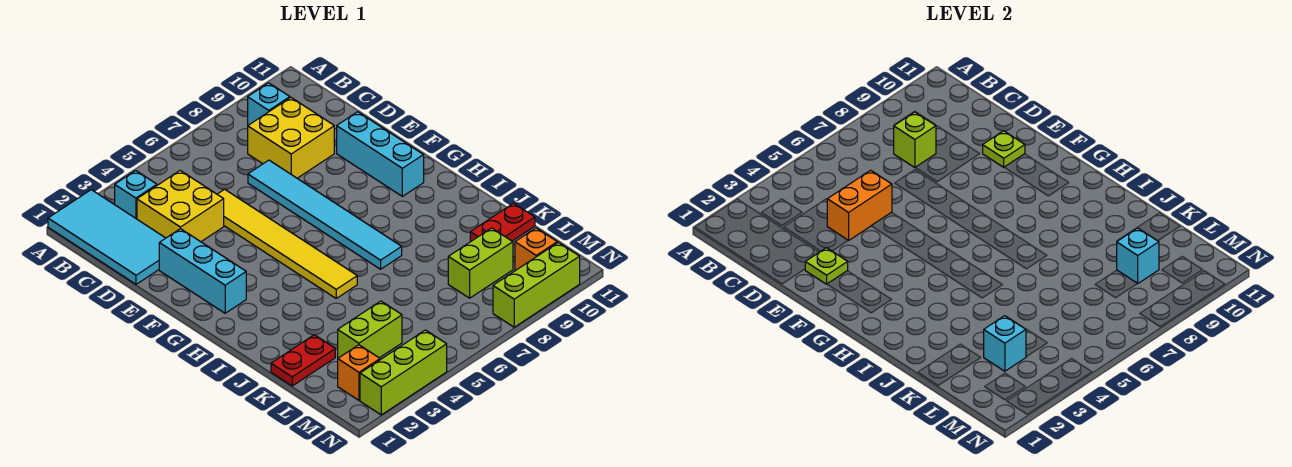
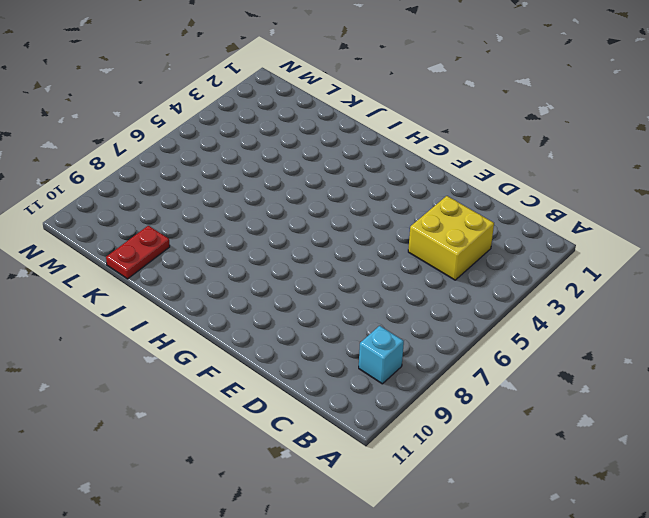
none -> cyan tile A1:D2 level 1
none -> cyan brick B3 level 1
none -> yellow brick C8:D9 level 1

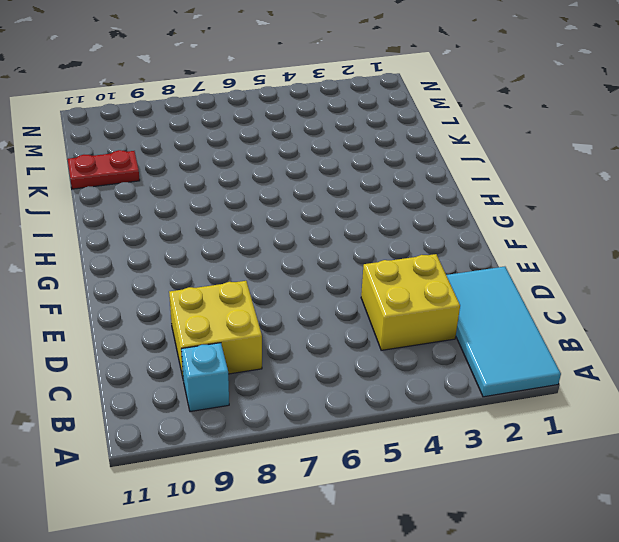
none -> cyan brick B3 level 1
none -> yellow tile D5:I5 level 1
none -> cyan tile D7:I7 level 1

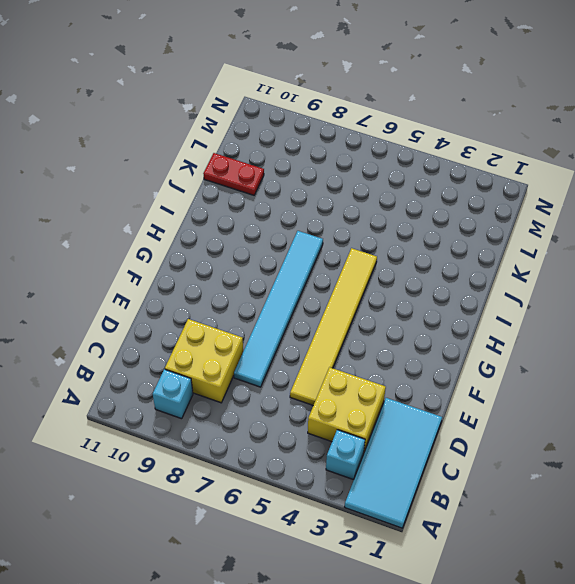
none -> cyan brick E2:G2 level 1
none -> cyan brick E10:G10 level 1
none -> red plate K1:K2 level 1

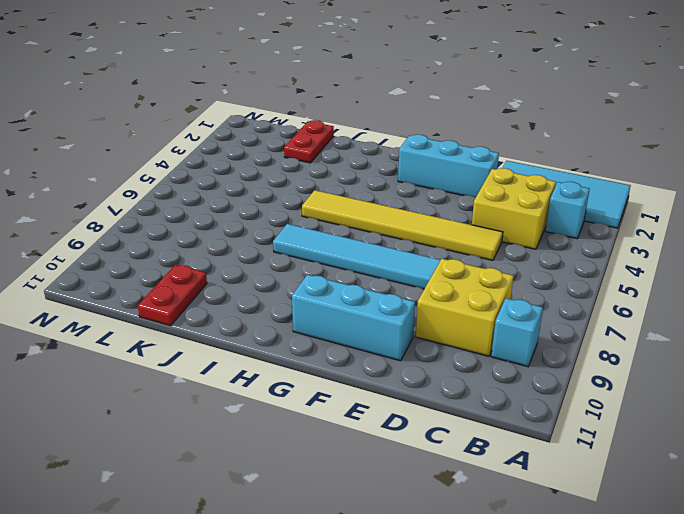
none -> lime brick L3:L4 level 1
none -> lime brick L8:L9 level 1
none -> orange brick M2 level 1

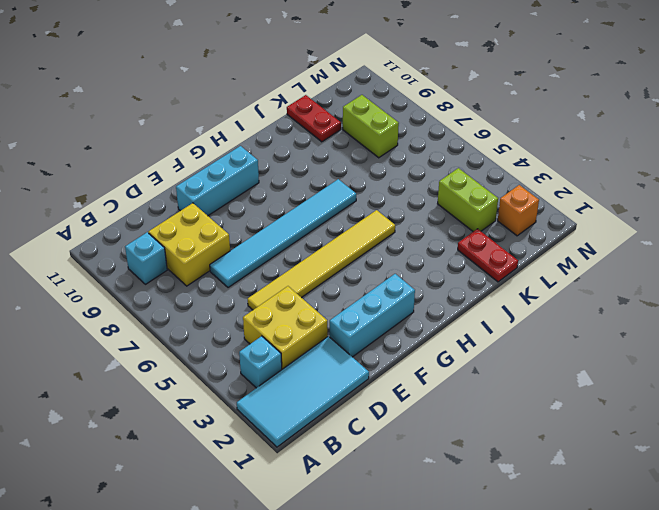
none -> orange brick M10 level 1
none -> lime brick N2:N4 level 1
none -> lime brick N8:N10 level 1

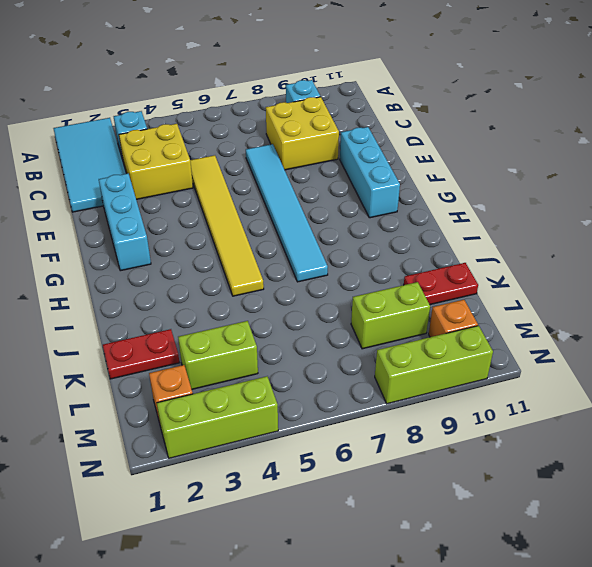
none -> lime brick C8 level 2
none -> orange brick D4:D5 level 2
none -> lime plate E2 level 2

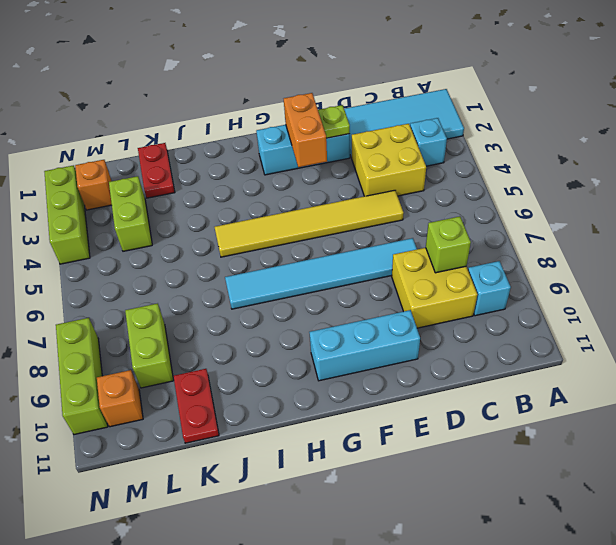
orange brick F2:F3 level 2 -> orange brick D4:D5 level 2
none -> lime plate E10 level 2
none -> cyan brick L3 level 2
none -> cyan brick L9 level 2

